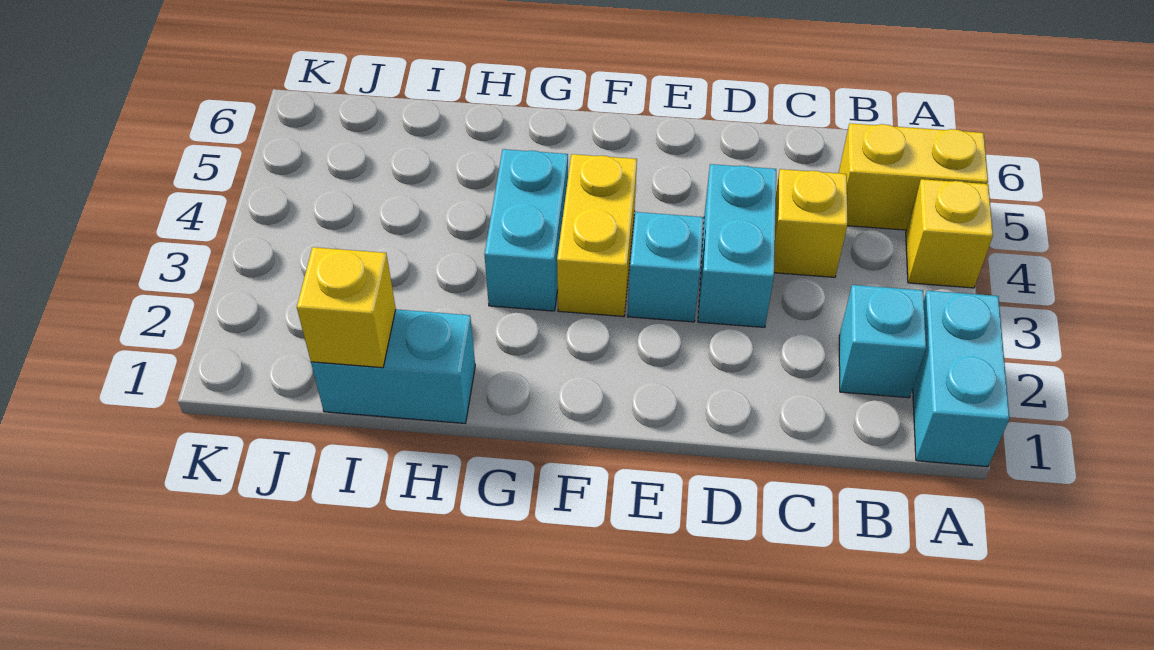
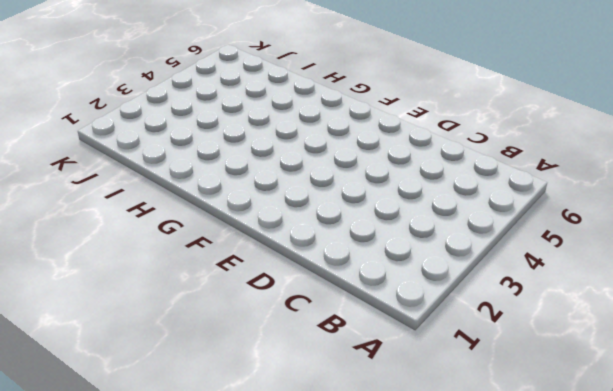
none -> cyan brick A1:A2 level 1
none -> yellow brick A4 level 1

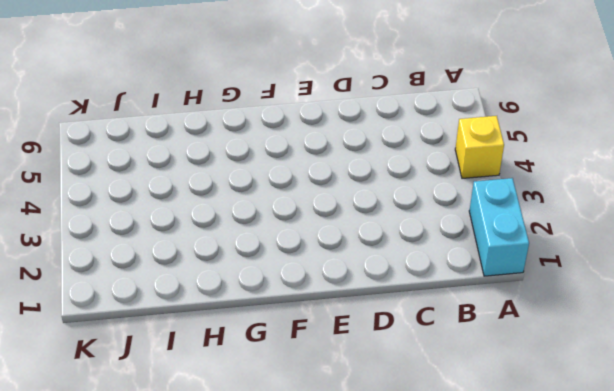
none -> yellow brick A5:B5 level 1
none -> cyan brick B2 level 1

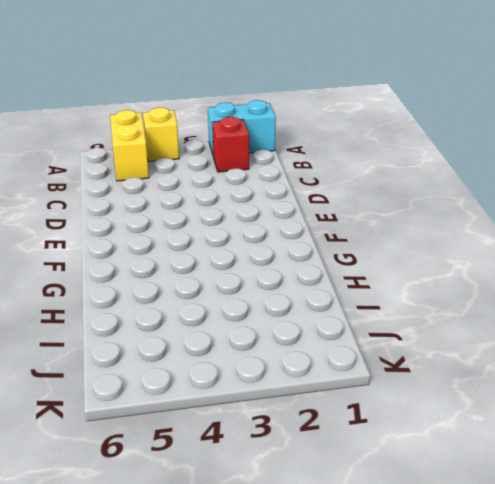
red brick B2 level 1 -> cyan brick B2 level 1
none -> yellow brick C4 level 1
none -> cyan brick D3:D4 level 1

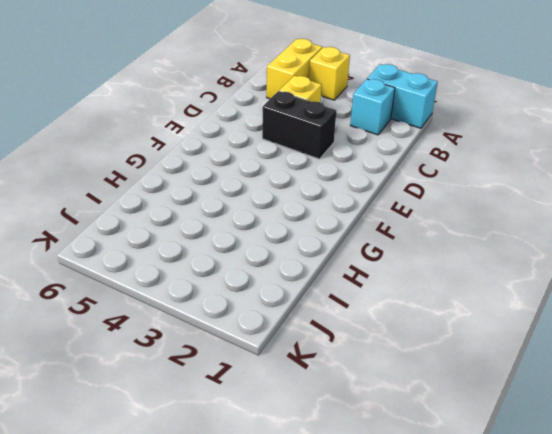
black brick D3:D4 level 1 -> cyan brick D3:D4 level 1
none -> cyan brick E3 level 1
none -> yellow brick F3:F4 level 1

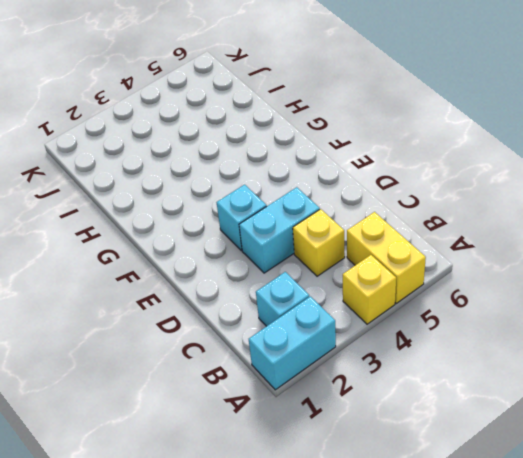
none -> yellow brick F3:F4 level 1
none -> cyan brick G3:G4 level 1

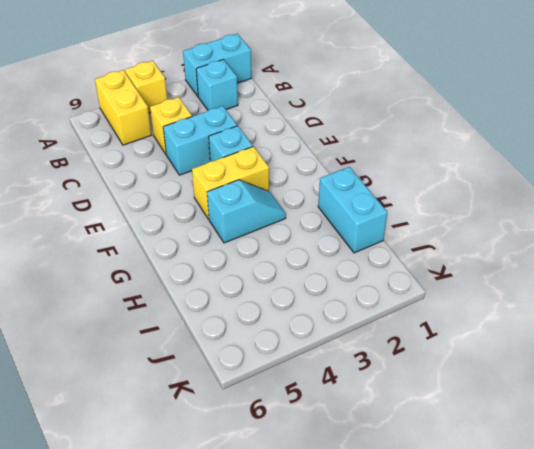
cyan slope G3:G4 level 1 top 4 -> cyan brick G3:G4 level 1
none -> yellow brick I1 level 2

